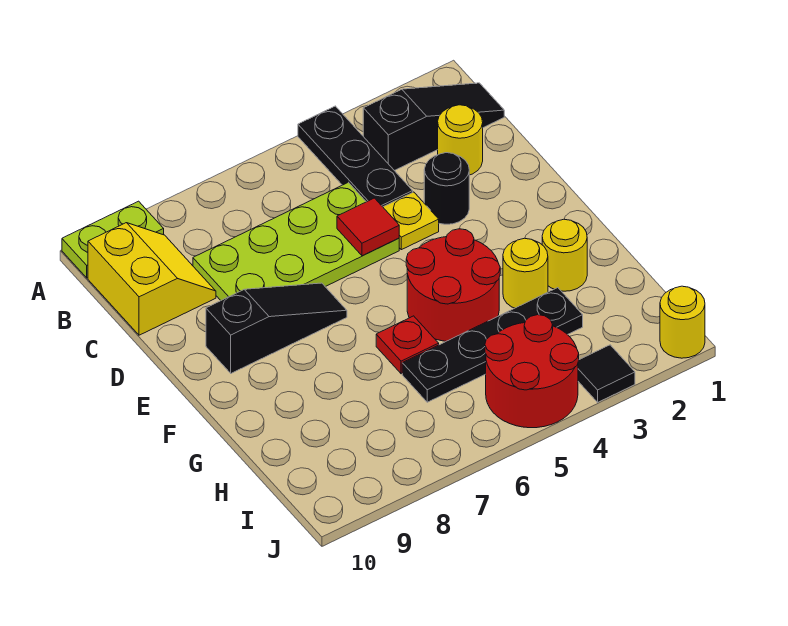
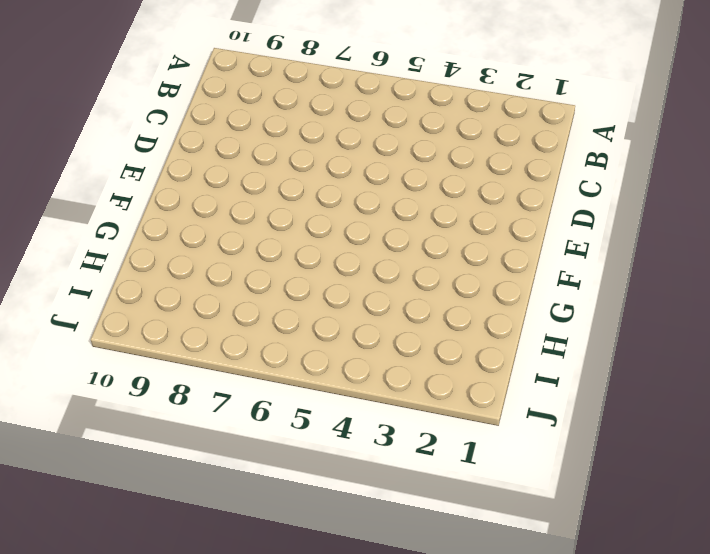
none -> black plate A4:C4 level 1
none -> lime plate A9:A10 level 1
none -> black slope B1:B3 level 1 top 3

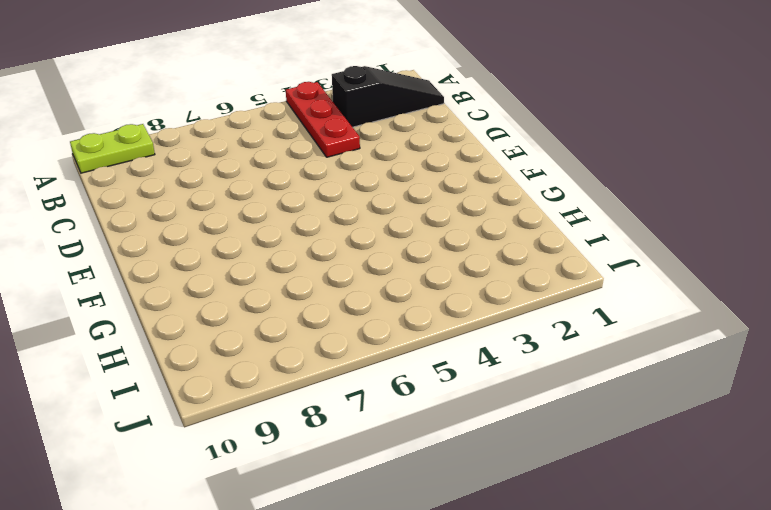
red plate A4:C4 level 1 -> black plate A4:C4 level 1
none -> yellow slope B9:C10 level 1 top 10
none -> yellow round brick C2 level 1
none -> lime plate C5:D8 level 1

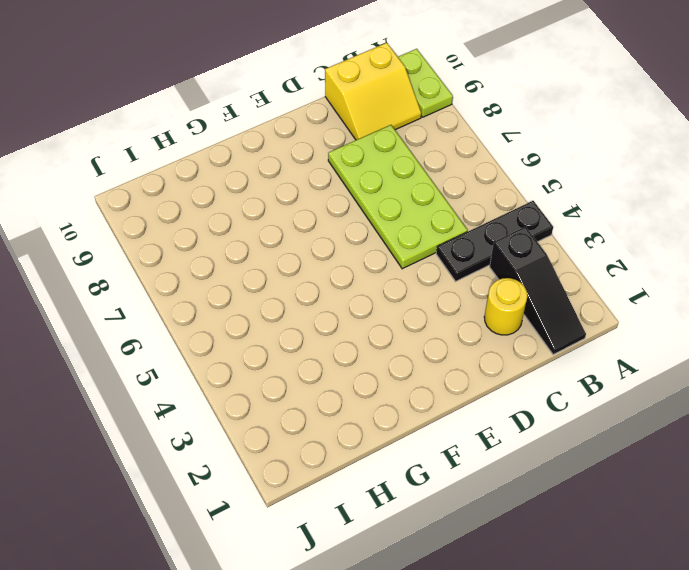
none -> black round brick D3 level 1
none -> yellow plate D4 level 1
none -> black slope E7:E9 level 1 top 9

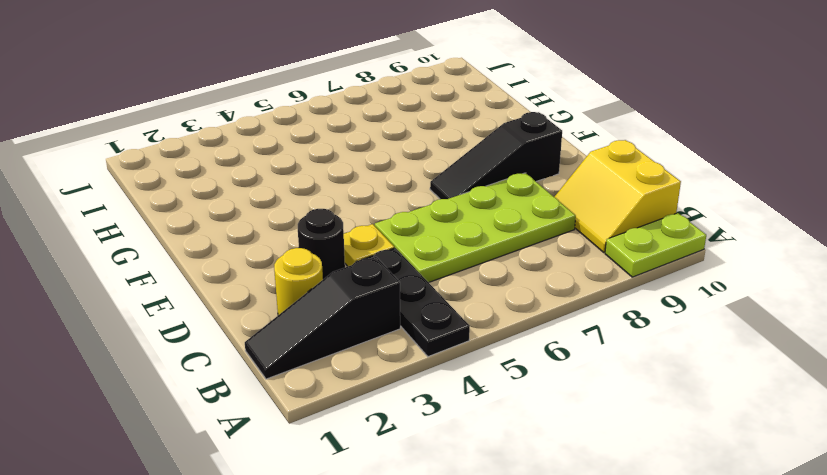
none -> red round brick F4:G5 level 1
none -> yellow round brick G2 level 1
none -> yellow round brick G3 level 1

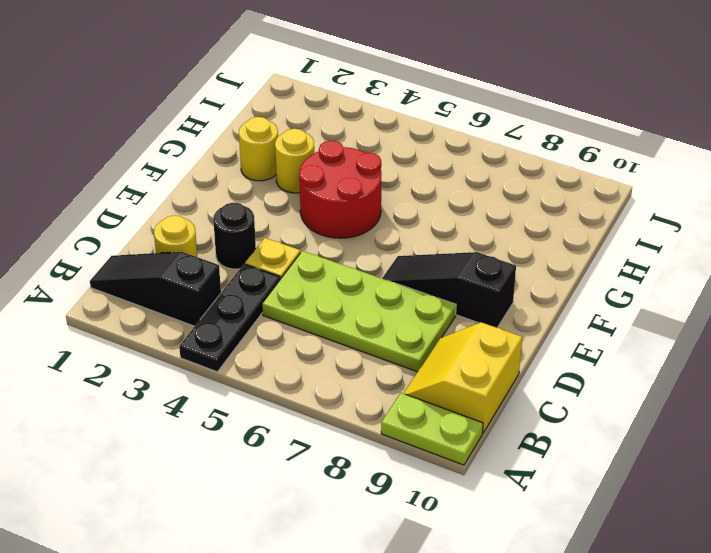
none -> red plate G6 level 1
none -> black plate H3:H6 level 1
none -> red round brick I4:J5 level 1

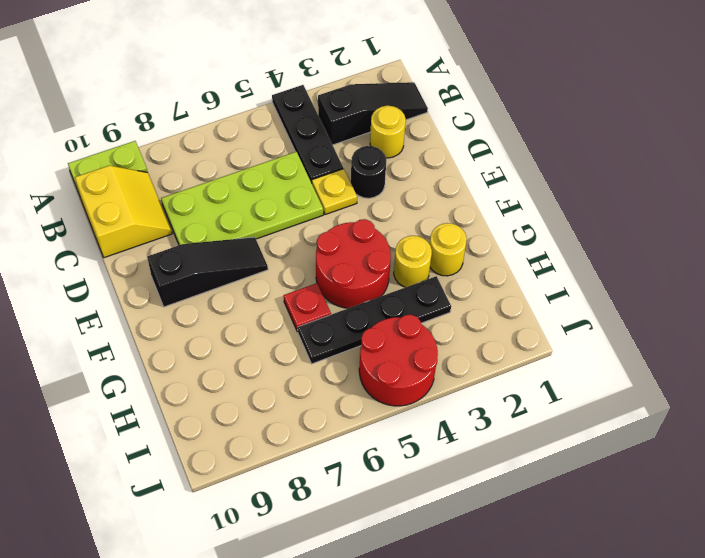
none -> yellow round brick J1 level 1
none -> black tile J3 level 1
none -> red tile D5 level 2

